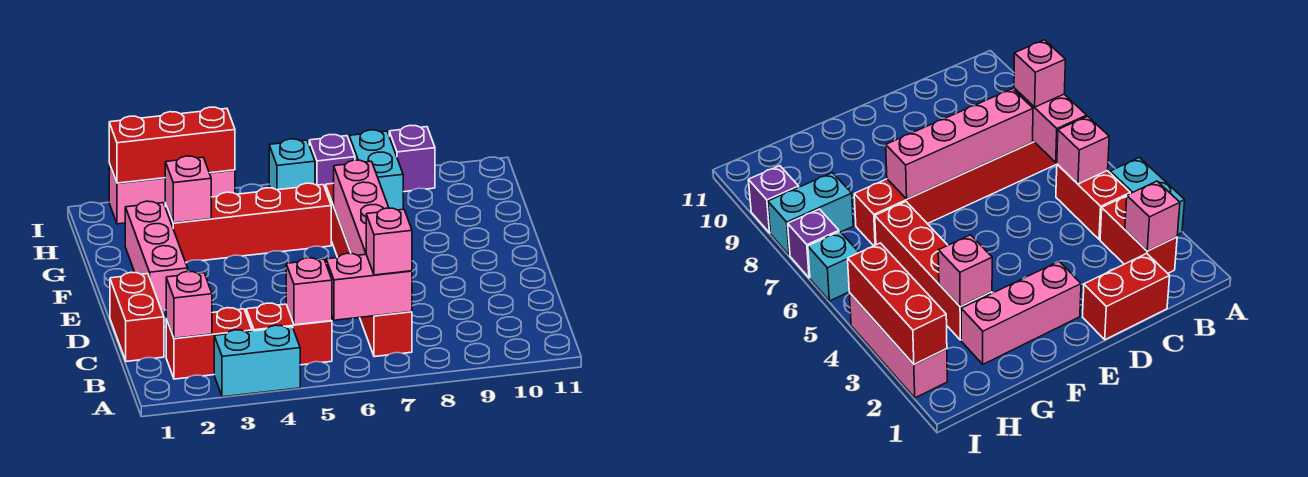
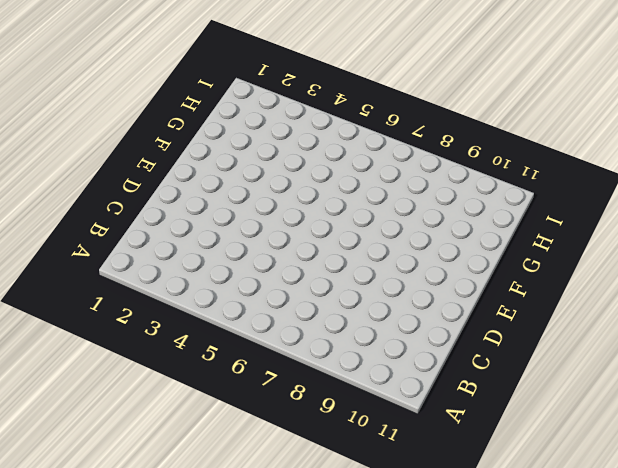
none -> cyan brick A3:A4 level 1
none -> red brick B2:B3 level 1
none -> red brick B4:B5 level 1

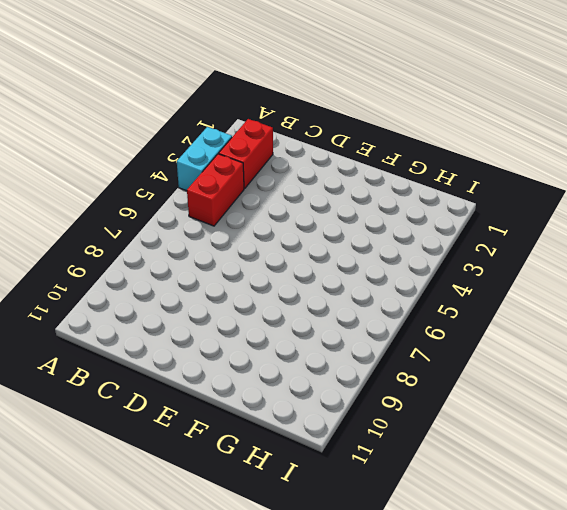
none -> red brick B7:G7 level 1
none -> red brick C1:D1 level 1
none -> pink brick E2:G2 level 1

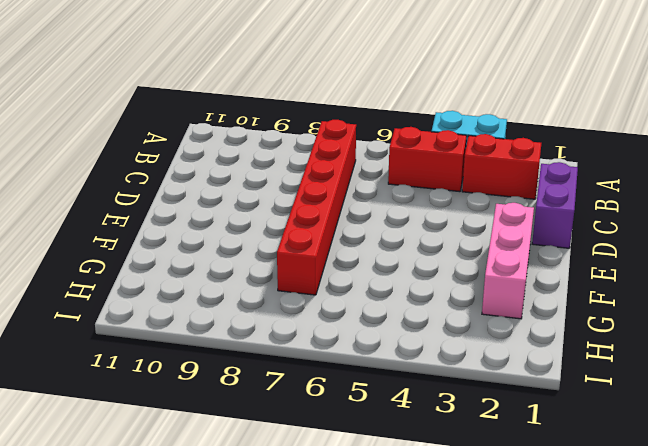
purple brick C1:D1 level 1 -> red brick C1:D1 level 1
none -> red brick G3:G6 level 1
none -> cyan brick H8:I8 level 1
none -> pink brick I2:I4 level 1

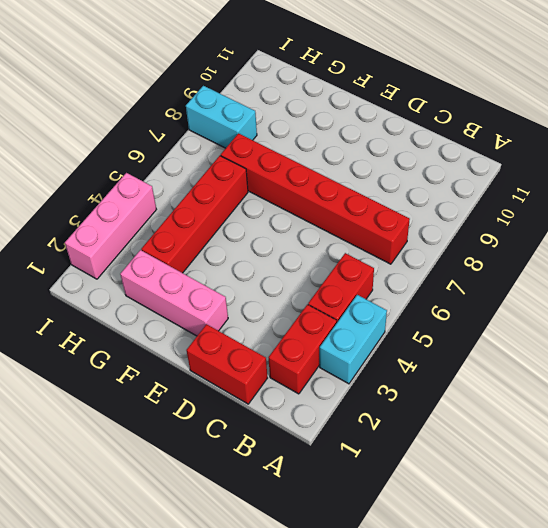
none -> cyan brick I6 level 1
none -> purple brick I7 level 1
none -> purple brick I9 level 1

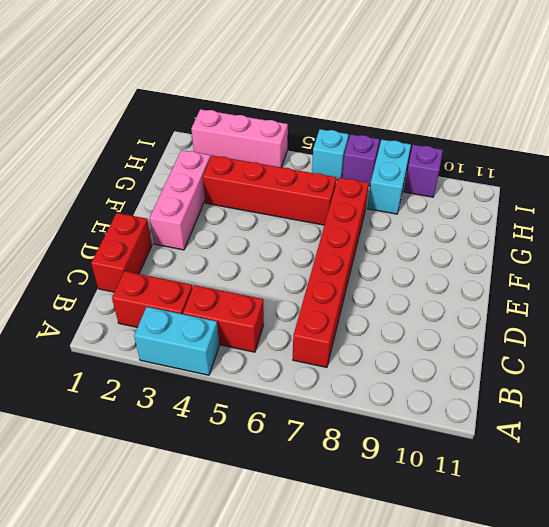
none -> pink brick B2 level 2
none -> pink brick B5 level 2
none -> pink brick B6:B7 level 2

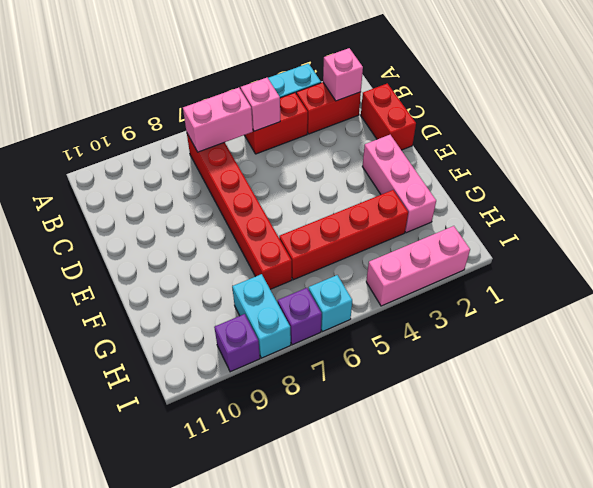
none -> pink brick C7:F7 level 2
none -> pink brick G3 level 2
none -> red brick I2:I4 level 2

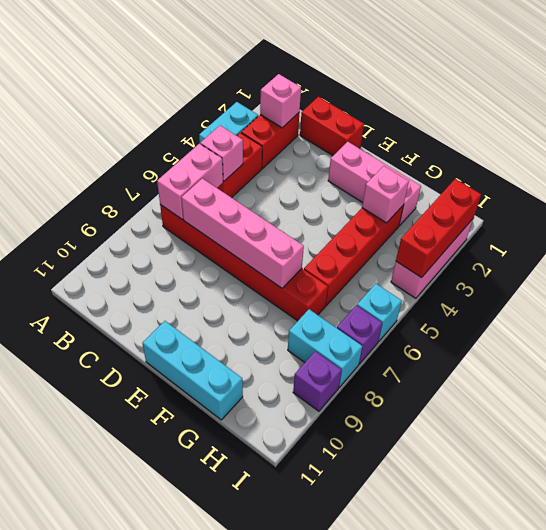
cyan brick E11:G11 level 1 -> none
none -> pink brick B7 level 3

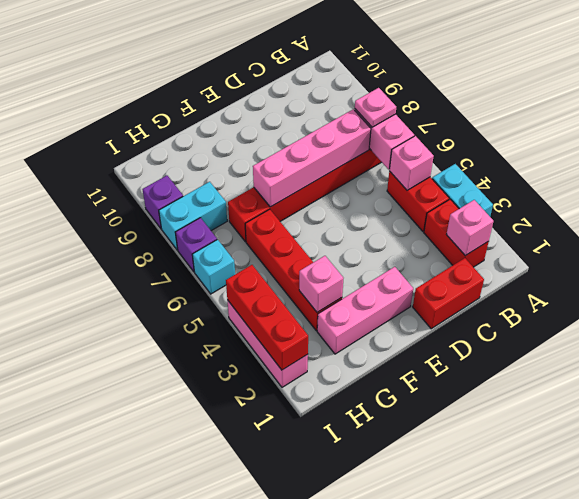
pink plate B7 level 3 -> pink brick B7 level 3

